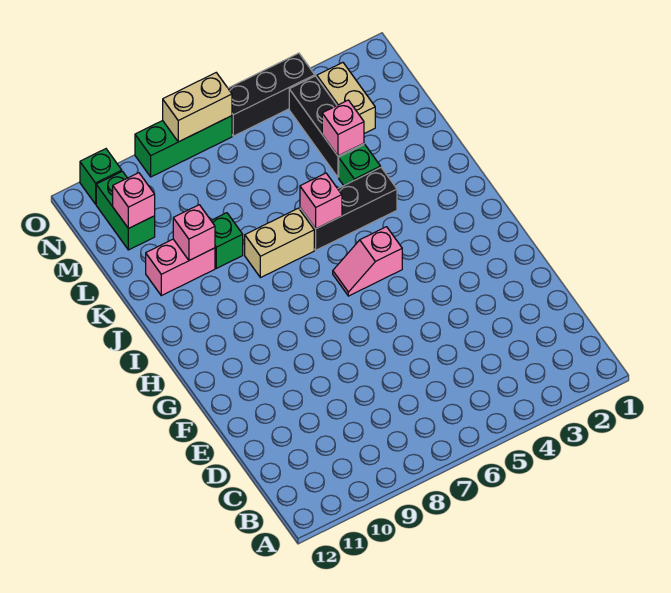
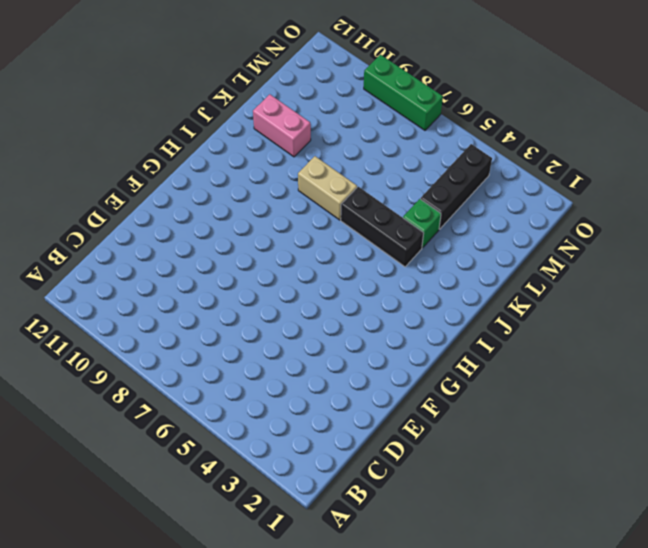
none -> pink slope H5:H6 level 1 top 5
none -> green brick K9 level 1
none -> tan brick M3:N3 level 1

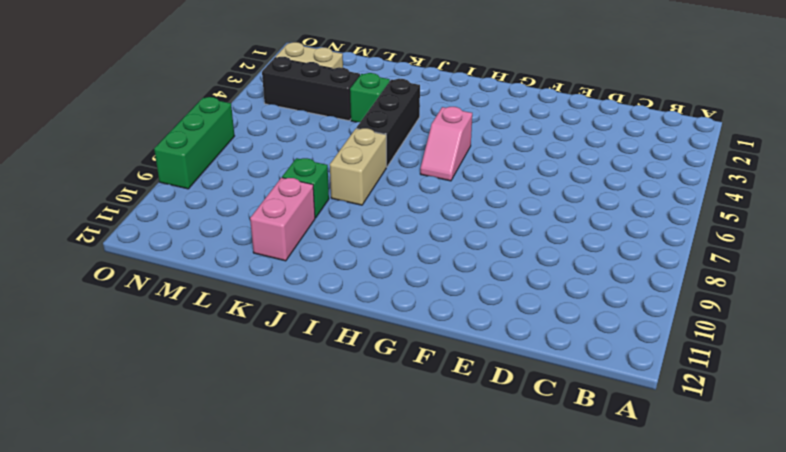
none -> green brick M11:N11 level 1
none -> black brick O4:O6 level 1
none -> green brick O11 level 1

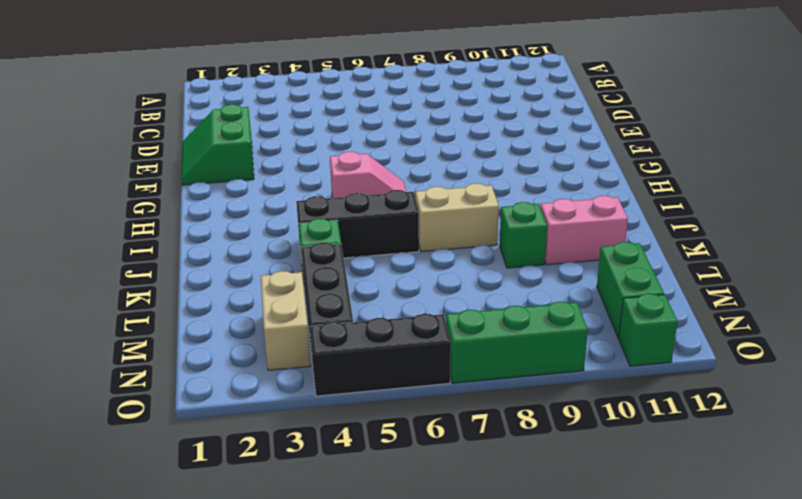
green slope E1:F2 level 1 top 2 -> none
none -> pink brick J6 level 2
none -> pink brick K10 level 2
none -> pink brick L4 level 2

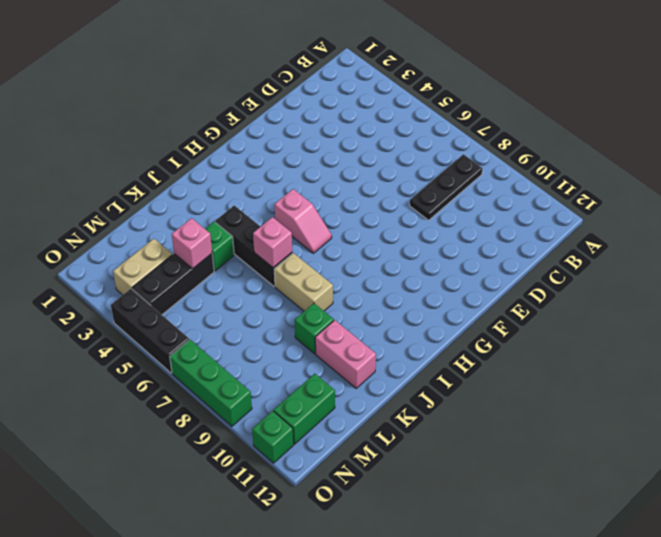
black plate B8:D8 level 1 -> none
none -> pink brick K10 level 2
none -> pink brick M11 level 2
none -> tan brick O7:O8 level 2

